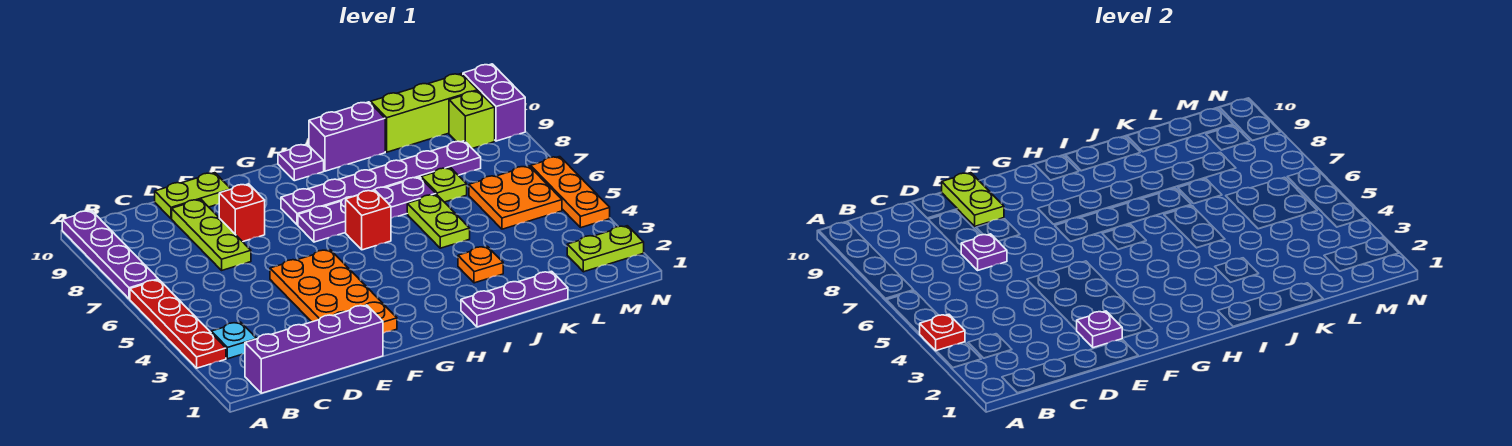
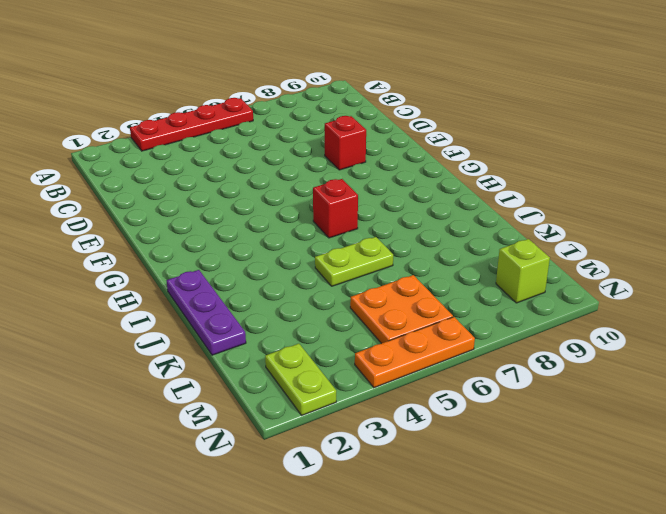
none -> purple plate A7:A10 level 1
none -> purple brick B1:E1 level 1
none -> cyan plate B3 level 1

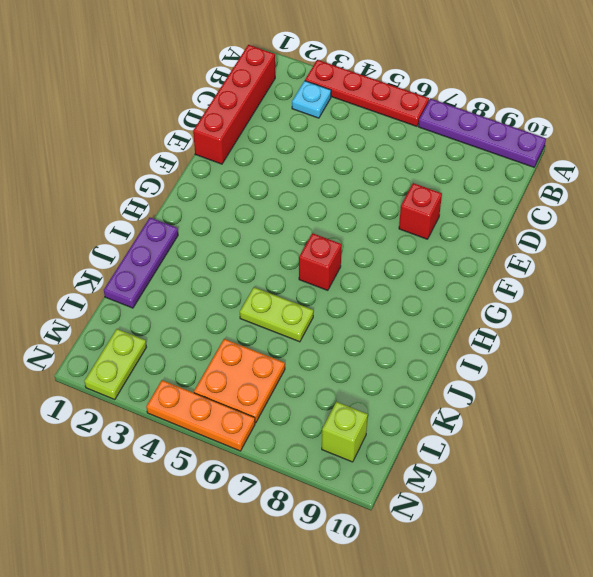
red brick B1:E1 level 1 -> purple brick B1:E1 level 1
none -> lime plate D7:D9 level 1
none -> lime plate D10:E10 level 1
none -> orange plate E2:F5 level 1

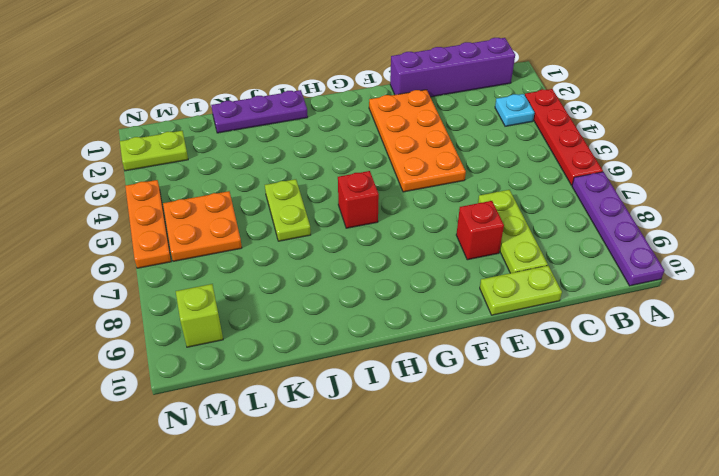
none -> purple plate G7:J7 level 1
none -> purple plate G8:L8 level 1
none -> purple plate H10 level 1

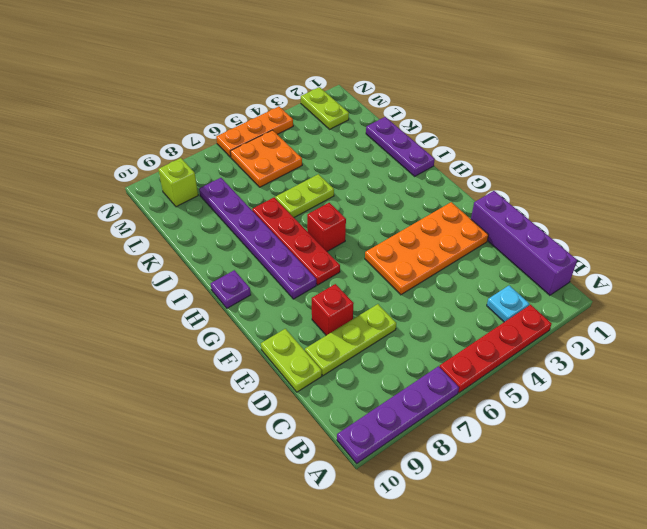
red plate G7:J7 level 1 -> purple plate G7:J7 level 1
none -> purple brick I10:J10 level 1
none -> orange plate J3 level 1
none -> lime plate K7 level 1

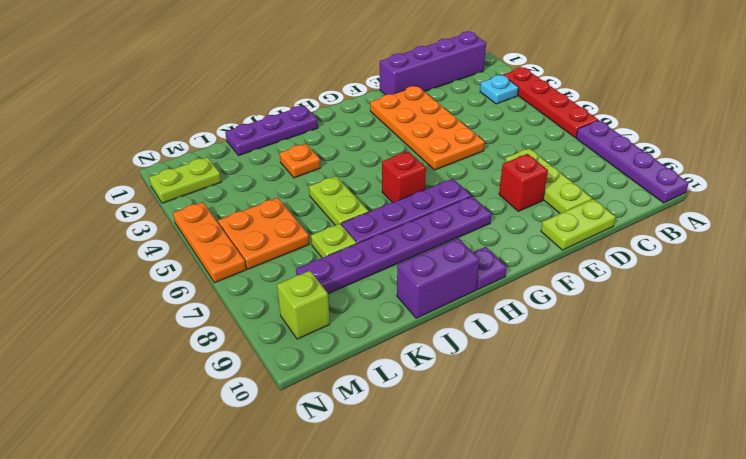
none -> lime brick K10:M10 level 1
none -> purple brick N9:N10 level 1
none -> red plate A4 level 2

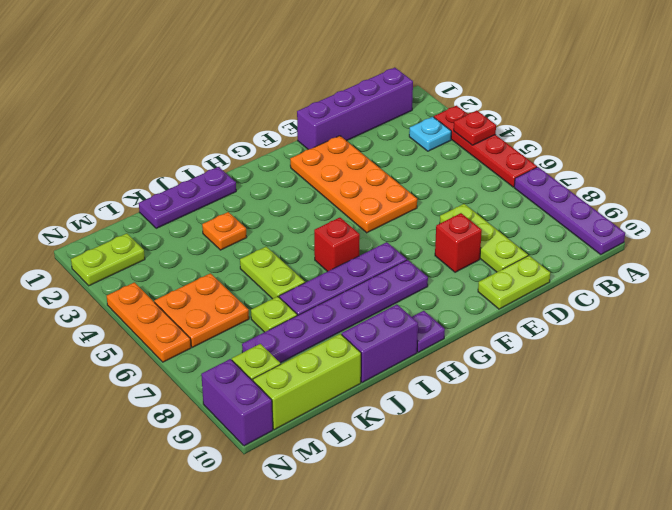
none -> purple plate D7 level 2
none -> purple plate E2 level 2
none -> lime plate E9:E10 level 2

